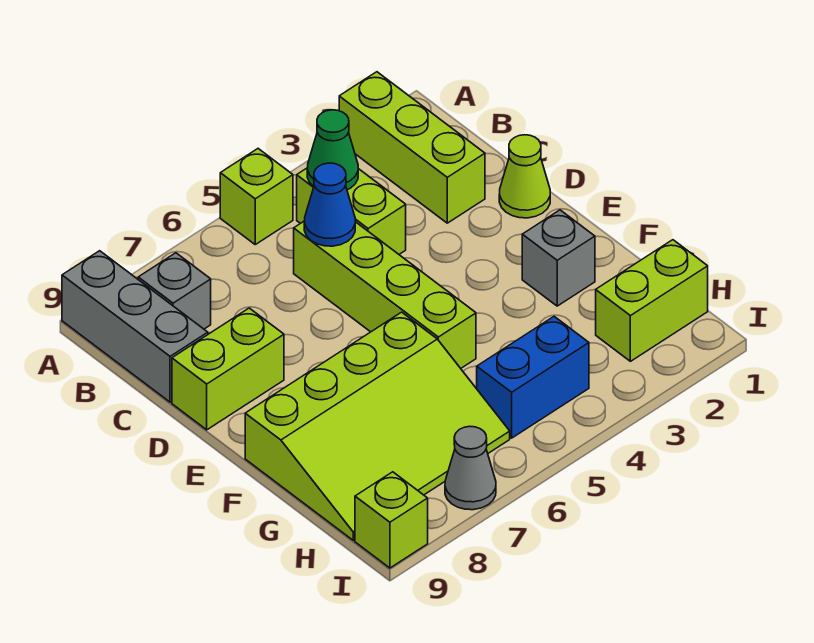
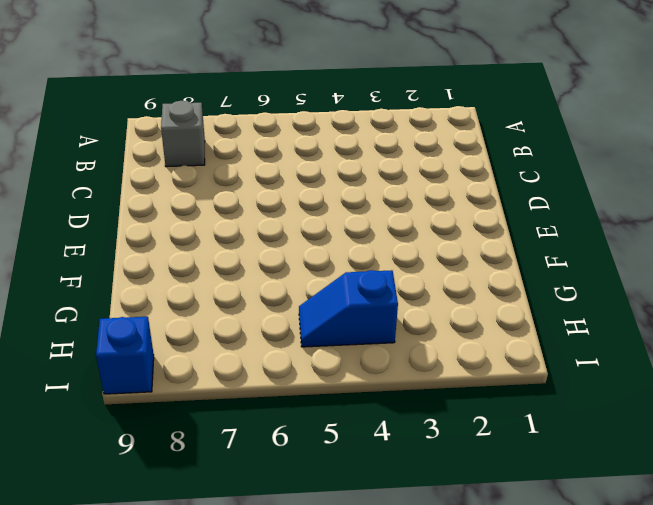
blue slope H4:H5 level 1 top 4 -> blue brick H4:H5 level 1
blue brick I9 level 1 -> lime brick I9 level 1
none -> lime brick A2:C2 level 1
none -> lime brick A5 level 1
none -> grey brick A9:C9 level 1

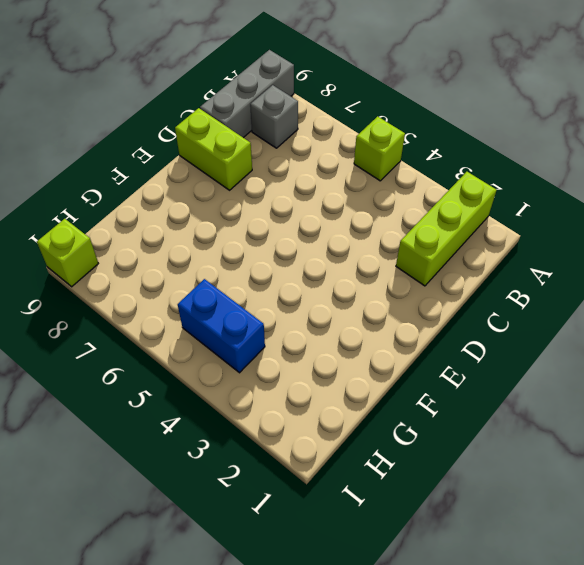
none -> lime brick B4:C4 level 1
none -> lime brick C5:F5 level 1
none -> lime cone D1 level 1

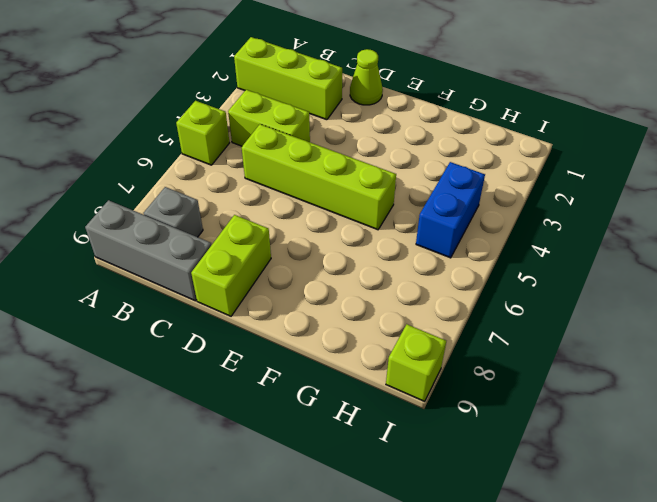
none -> grey brick F2 level 1
none -> lime slope F6:H9 level 1 top F
none -> lime brick H1:H2 level 1

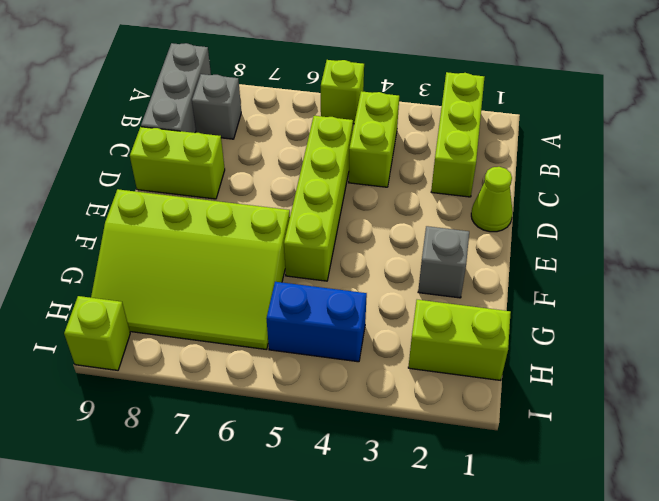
none -> grey cone I7 level 1
none -> green cone B4 level 2
none -> blue cone C5 level 2

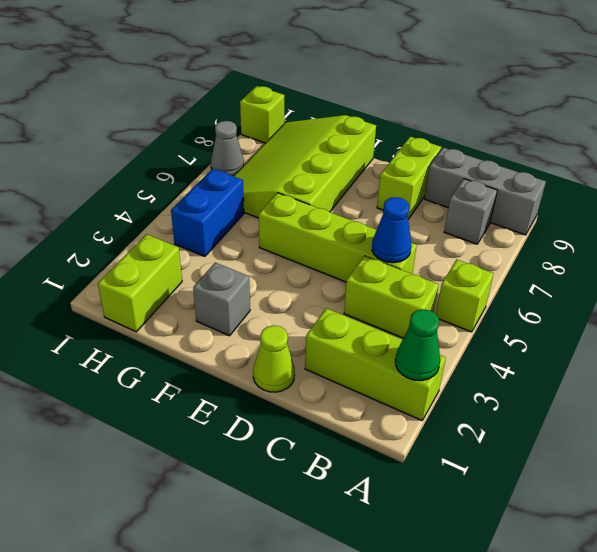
green cone A2 level 2 -> green cone B4 level 2

